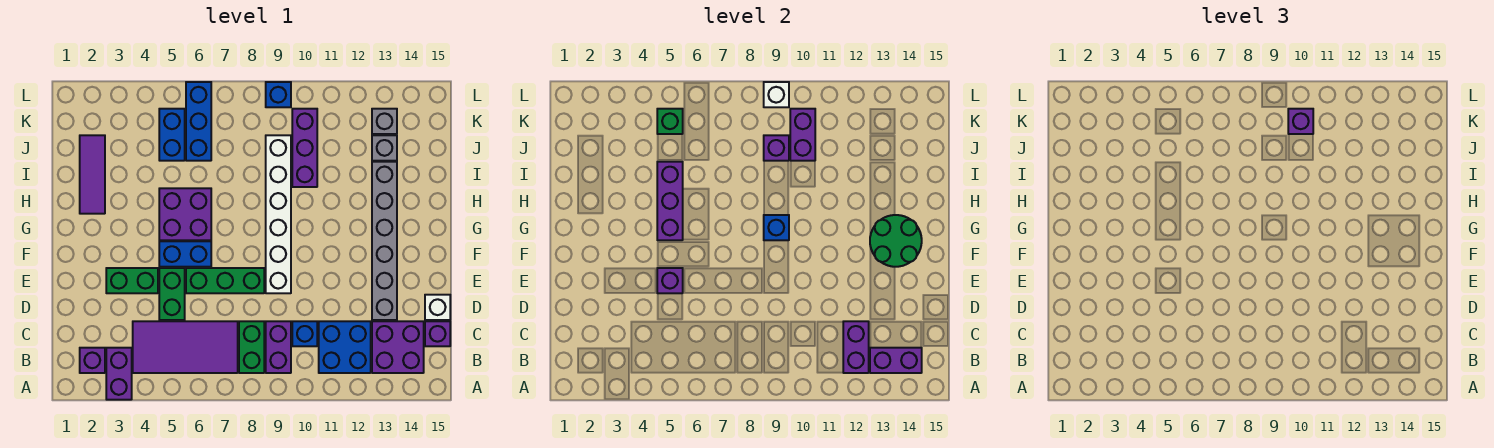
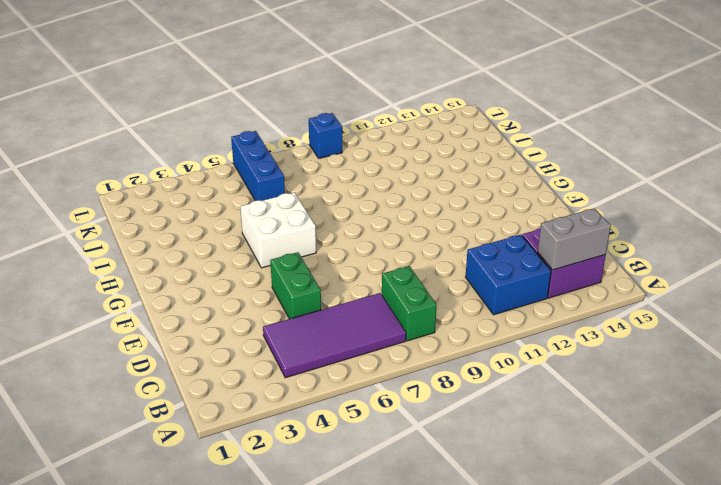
grey brick B13:B14 level 2 -> purple brick B13:B14 level 2
white brick G5:H6 level 1 -> purple brick G5:H6 level 1
none -> purple brick A3:B3 level 1
none -> purple brick B2 level 1
none -> purple brick B9:C9 level 1
none -> blue brick C10 level 1

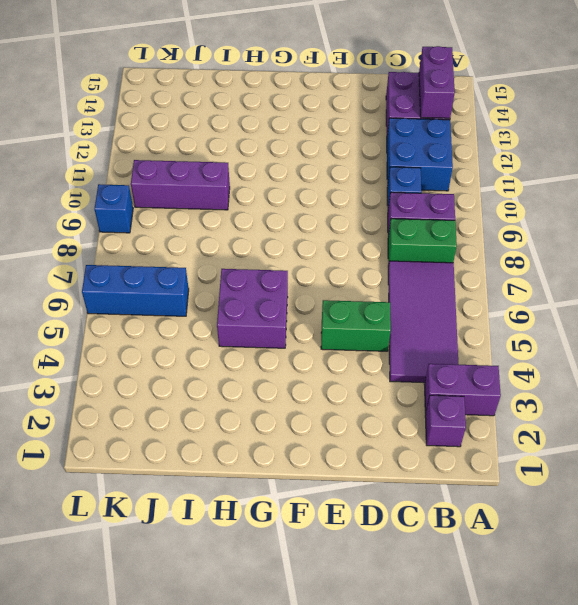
none -> purple brick C15 level 1
none -> grey brick D13:I13 level 1
none -> white brick D15 level 1
none -> green brick E3:E4 level 1

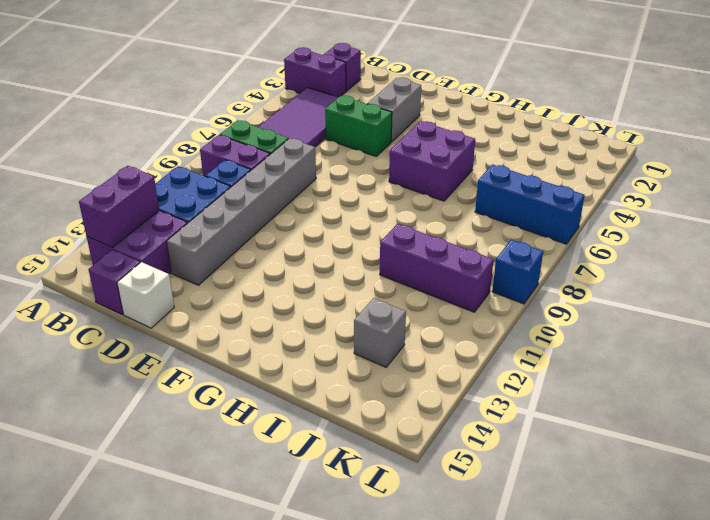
grey brick D8:D13 level 1 -> grey brick D13:I13 level 1
grey brick E3:E4 level 1 -> green brick E3:E4 level 1
none -> green brick E6:E8 level 1
none -> white brick E9:J9 level 1
none -> blue brick F5:F6 level 1
none -> purple tile H2:J2 level 1

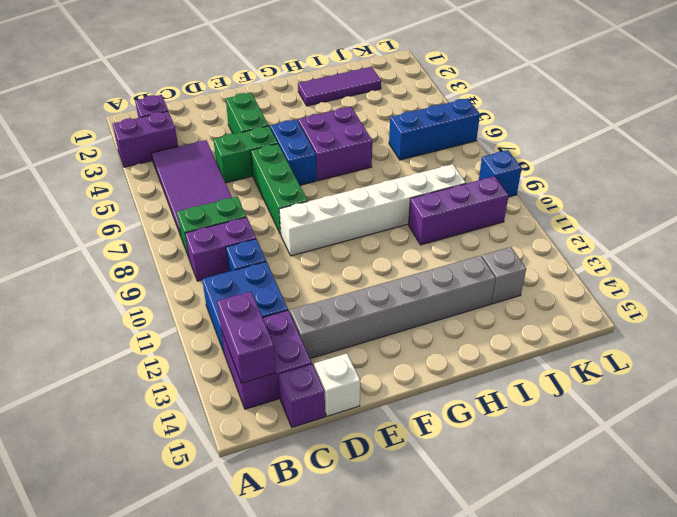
none -> blue brick J5:K5 level 1
none -> grey brick K13 level 1
none -> purple brick B12:C12 level 2
none -> purple brick E5 level 2

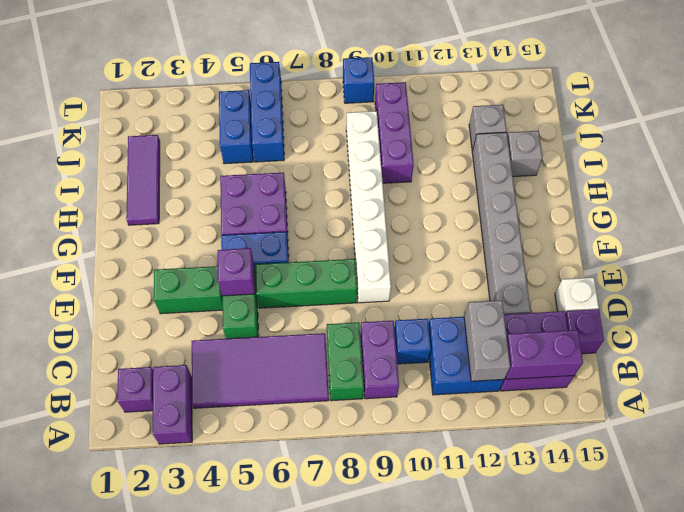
grey brick B12:C12 level 2 -> purple brick B12:C12 level 2
grey brick I14 level 1 -> grey brick K13 level 1
none -> green round brick F13:G14 level 2
none -> purple brick G5:I5 level 2
none -> blue brick G9 level 2
none -> purple brick J9 level 2

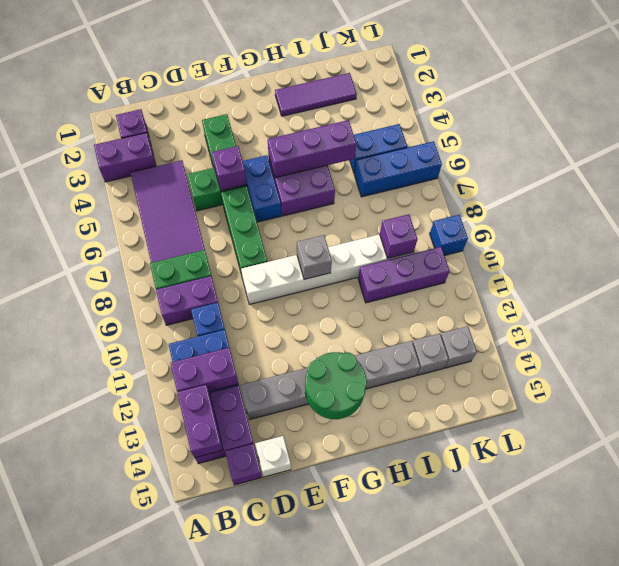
grey brick G9 level 2 -> blue brick G9 level 2
none -> purple brick J10:K10 level 2
none -> green brick K5 level 2
none -> white brick L9 level 2
none -> purple brick K10 level 3

